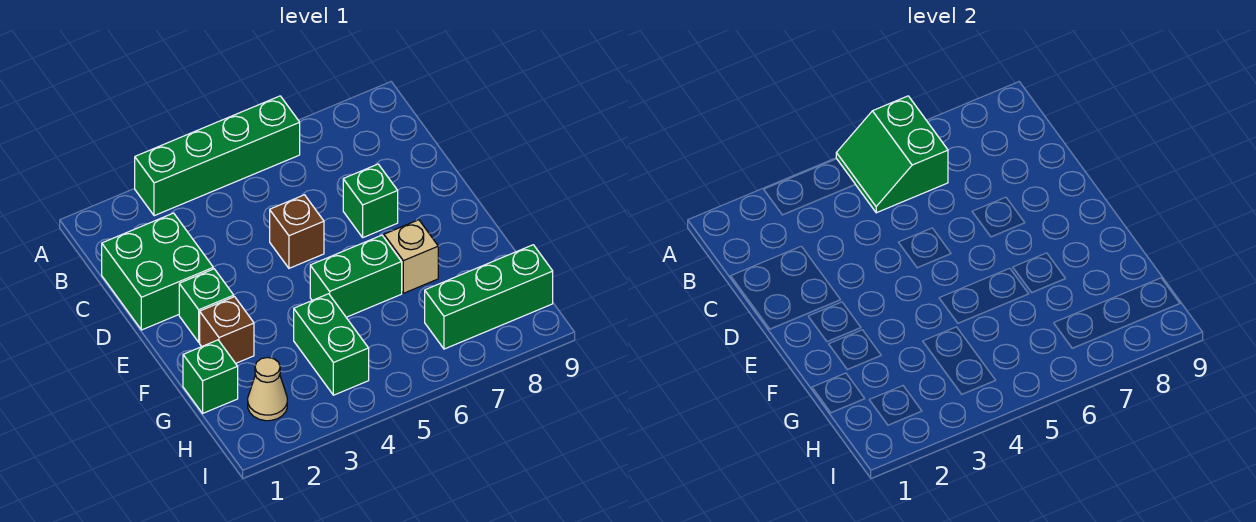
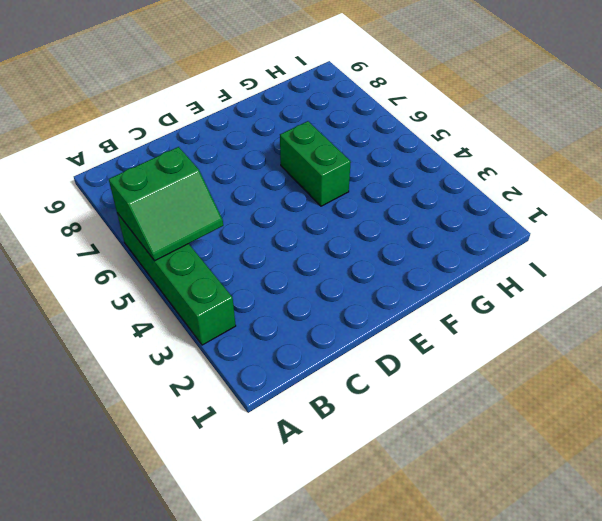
none -> green brick C1:D2 level 1
none -> brown brick D5 level 1
none -> green brick D7 level 1

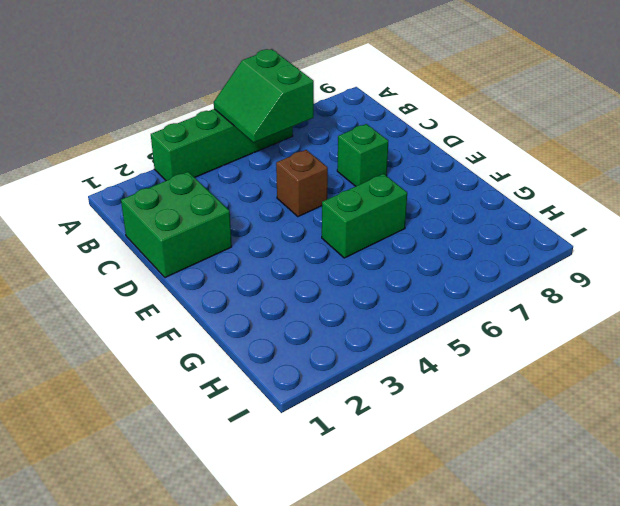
none -> green brick E2 level 1
none -> brown brick F2 level 1
none -> tan brick F7 level 1

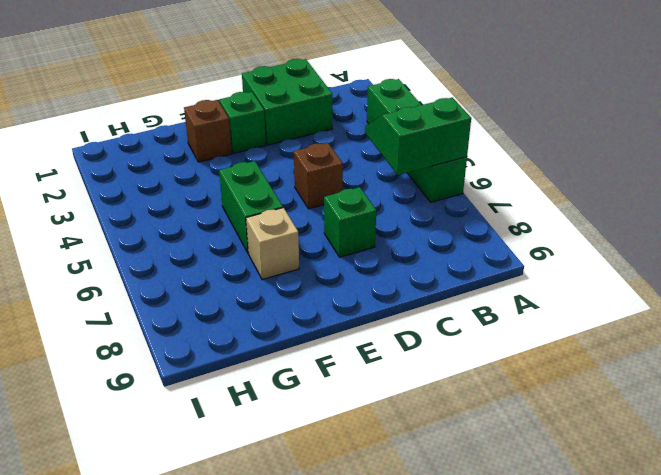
none -> green brick G1 level 1
none -> green brick G4:H4 level 1
none -> tan cone H2 level 1

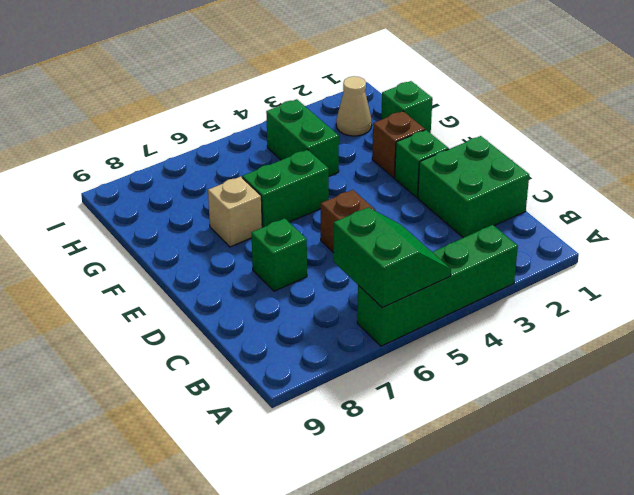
none -> green brick H7:H9 level 1

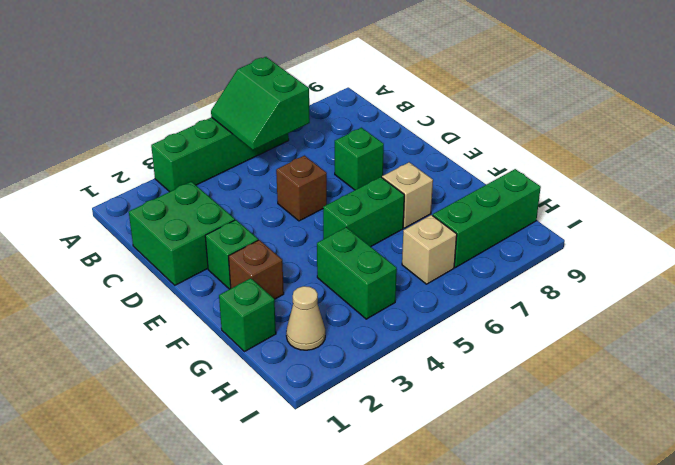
tan brick H6 level 1 -> none

